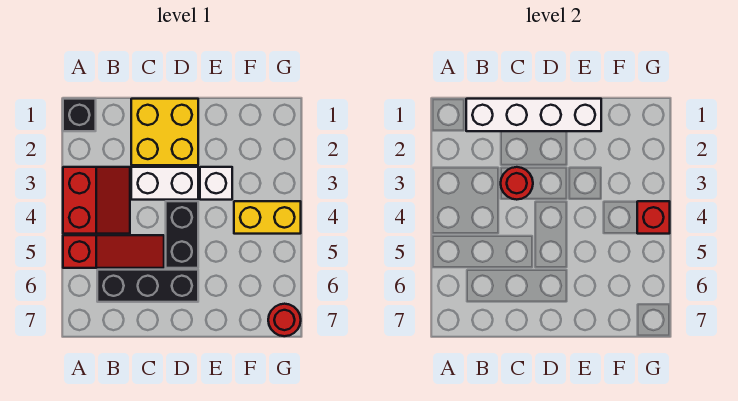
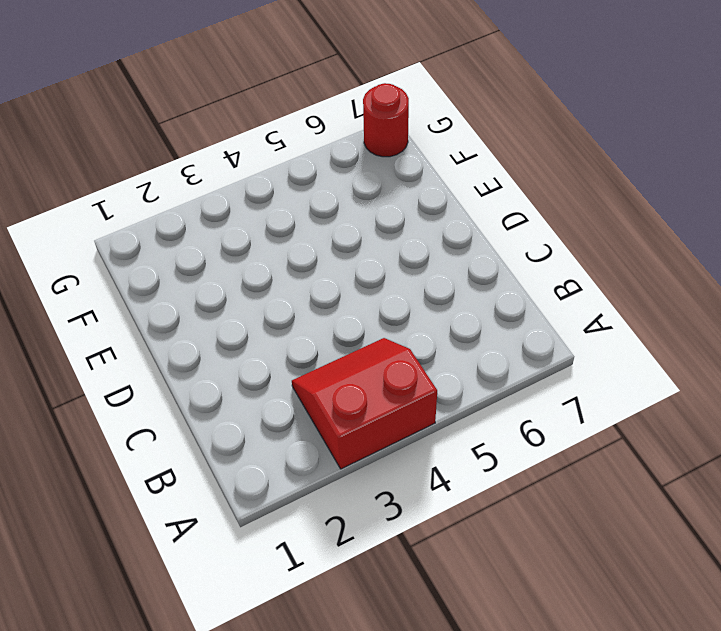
none -> black brick A1 level 1
none -> red slope A5:C5 level 1 top A
none -> black brick B6:D6 level 1

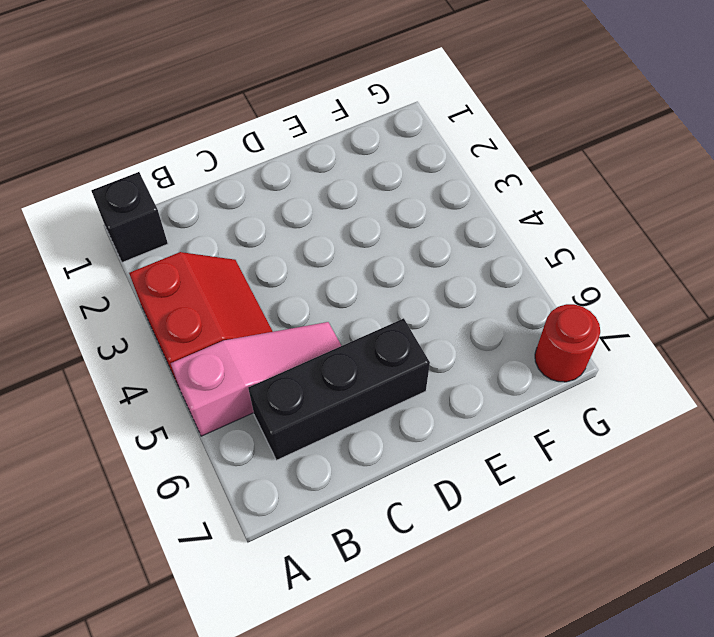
pink slope A5:C5 level 1 top A -> red slope A5:C5 level 1 top A
none -> yellow brick C1:D2 level 1
none -> white brick C3:D3 level 1
none -> black brick D4:D5 level 1

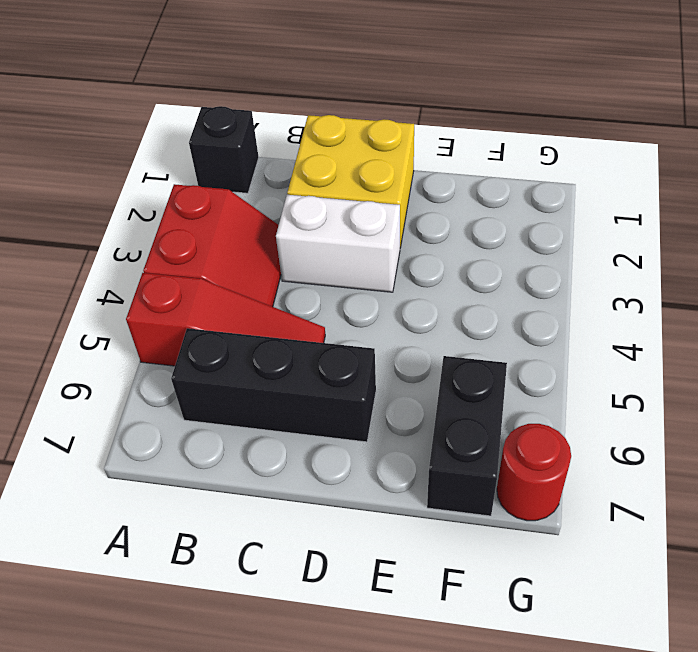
black brick F6:F7 level 1 -> black brick D4:D5 level 1
none -> white brick E3 level 1
none -> yellow brick F4:G4 level 1
none -> white brick B1:E1 level 2

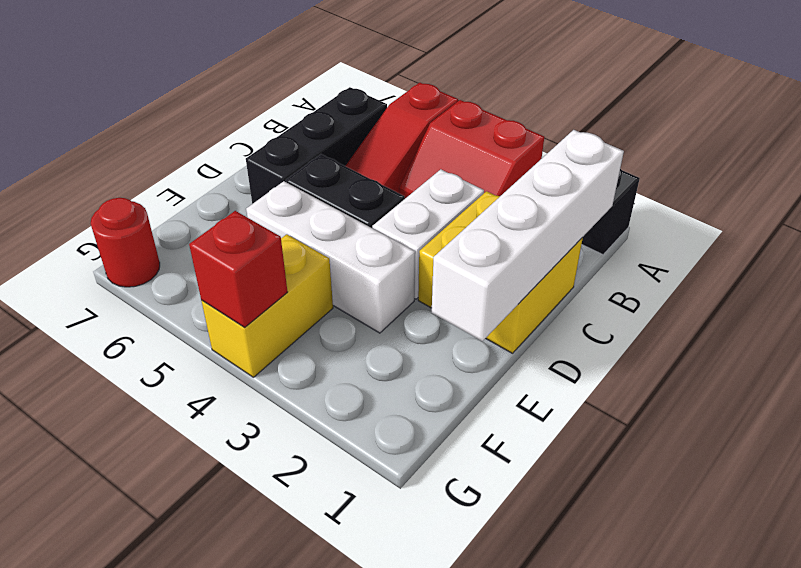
white brick E3:E5 level 1 -> white brick E3 level 1
none -> red round brick C3 level 2

